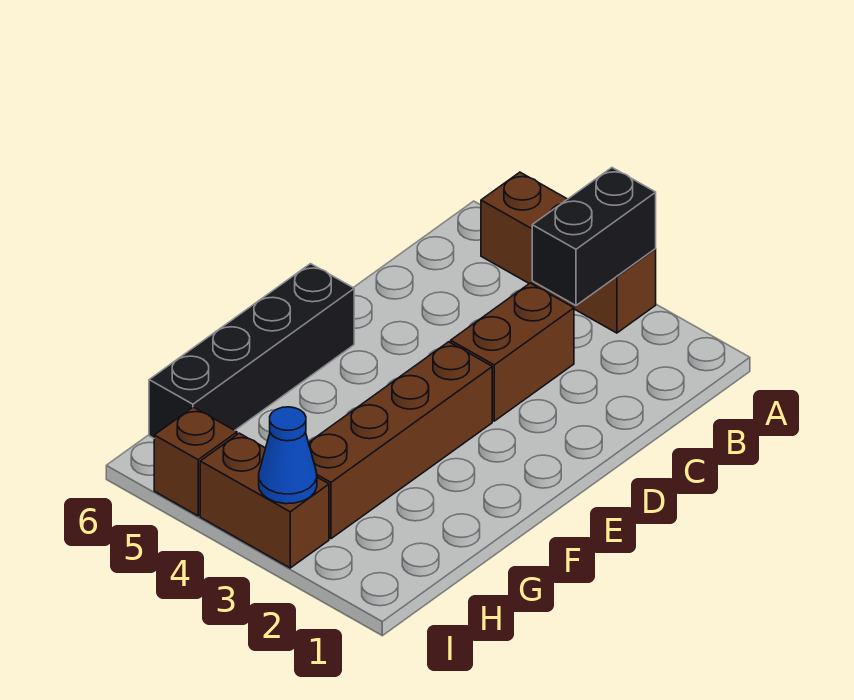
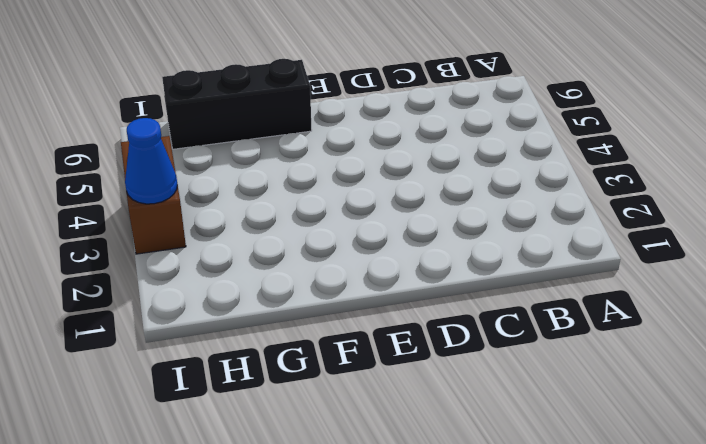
black brick F6:H6 level 1 -> black brick E6:H6 level 1
none -> brown brick A3:A5 level 1
none -> brown brick C3:D3 level 1

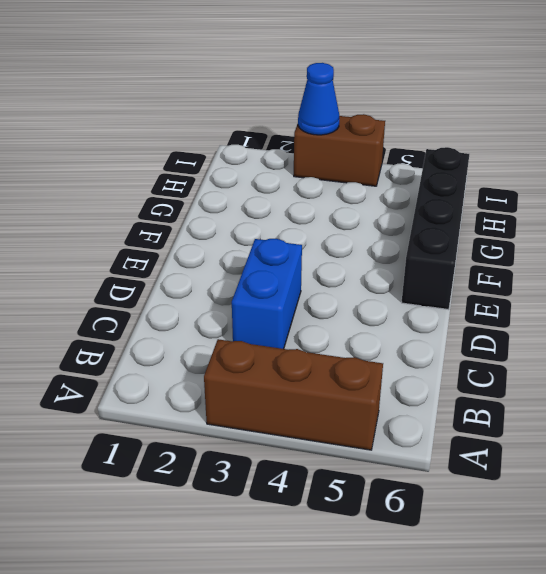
blue brick C3:D3 level 1 -> brown brick C3:D3 level 1
none -> brown brick E3:H3 level 1
none -> brown brick I5 level 1

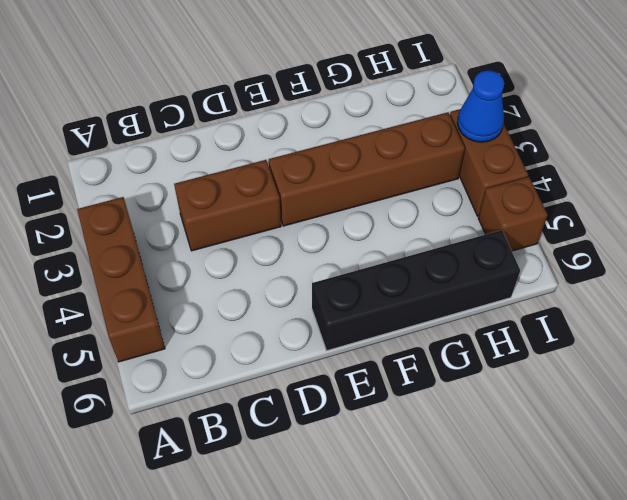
none -> black brick A3:B3 level 2

